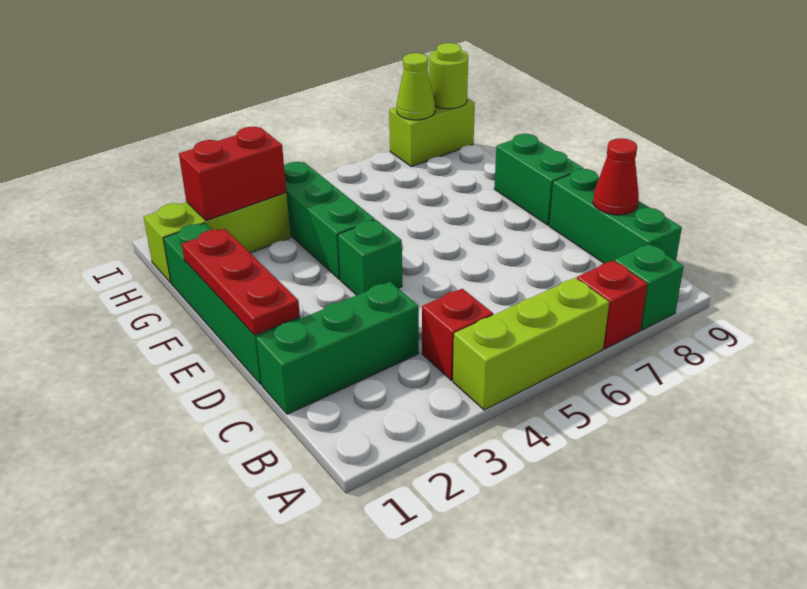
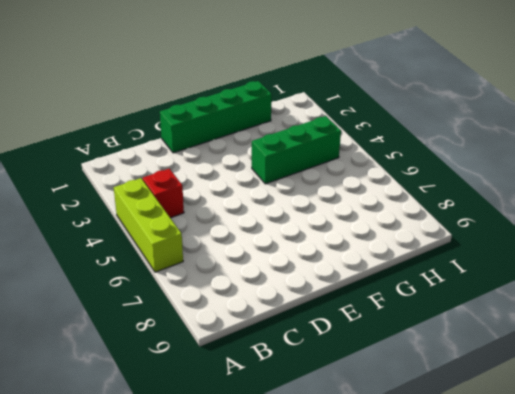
none -> red brick A7 level 1
none -> green brick A8 level 1
none -> green brick B9:D9 level 1

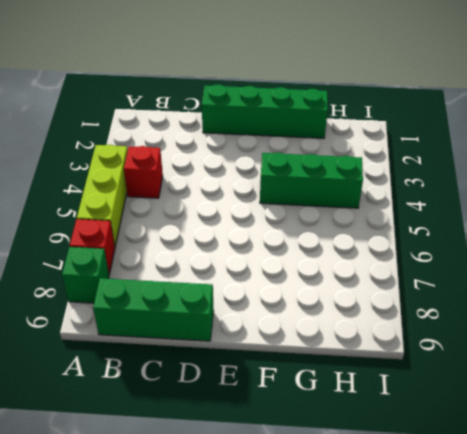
none -> green brick C1:C3 level 1
none -> green brick E4 level 1
none -> green brick E9:F9 level 1

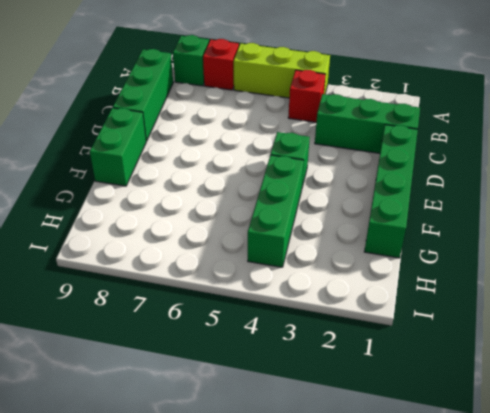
none -> lime brick H1:H3 level 1
none -> lime brick I8:I9 level 1
none -> red cone C9 level 2

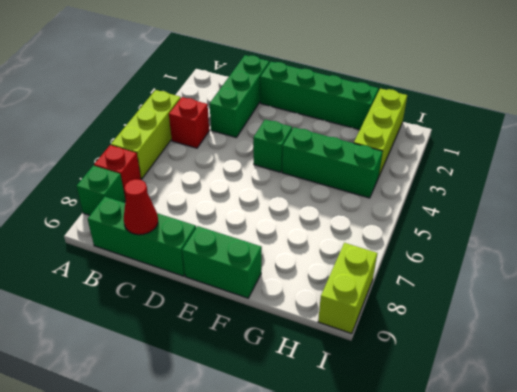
none -> red plate D1:F1 level 2
none -> red brick H2:H3 level 2
none -> lime cone I8 level 2

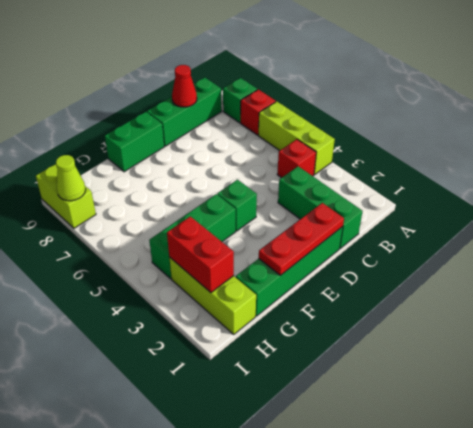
none -> lime round brick I9 level 2

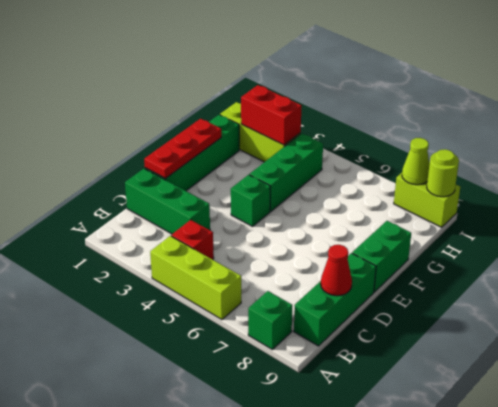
none -> red brick A7 level 1

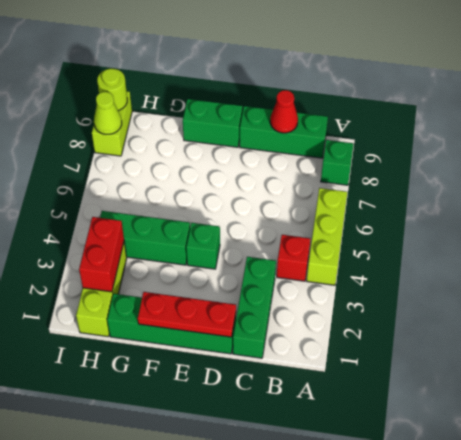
none -> red brick A7 level 1

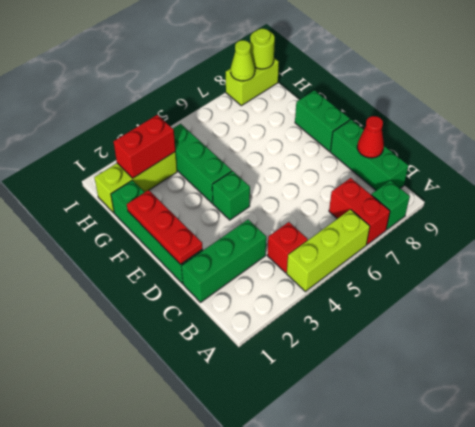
red brick A7:B7 level 1 -> red brick A7 level 1

